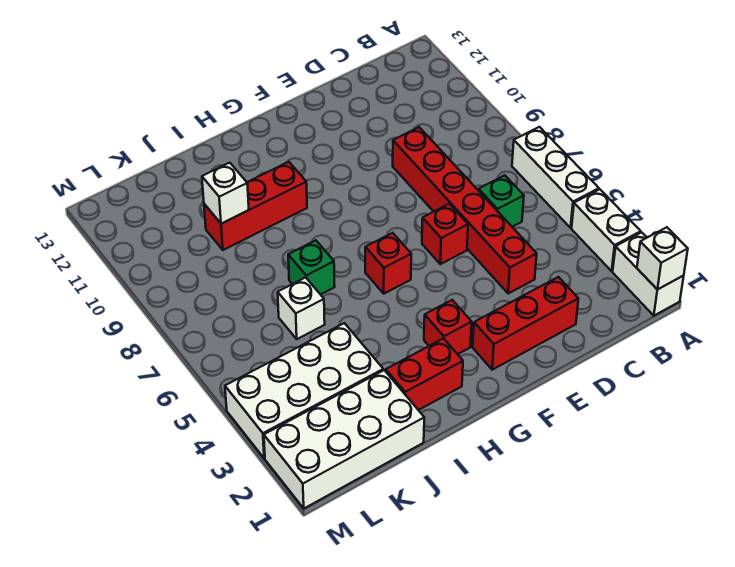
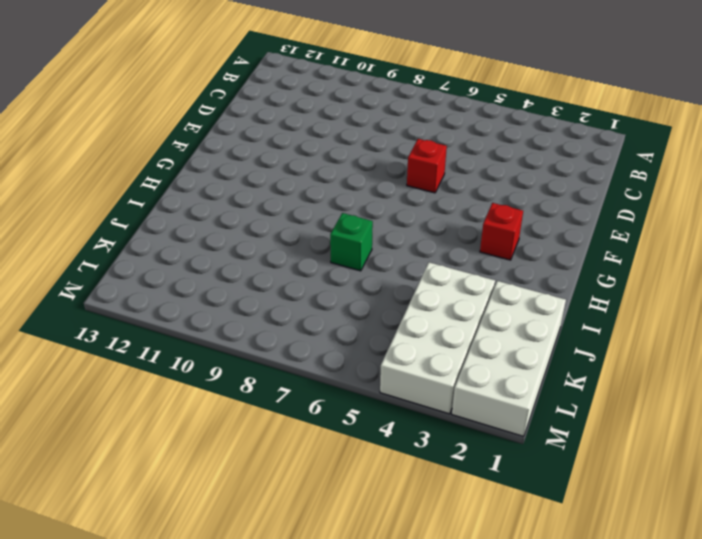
none -> white brick A1:A2 level 1
none -> white brick A3:A4 level 1
none -> white brick A5:A7 level 1

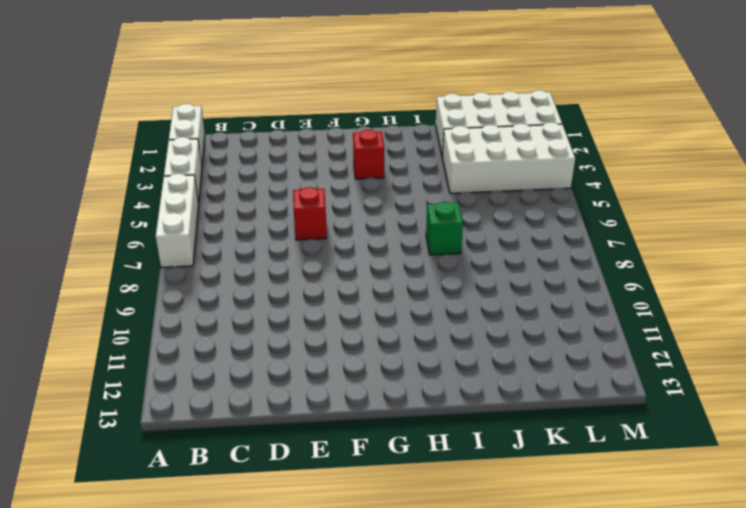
none -> green brick C6 level 1
none -> red brick D2:F2 level 1
none -> red brick D4:D9 level 1

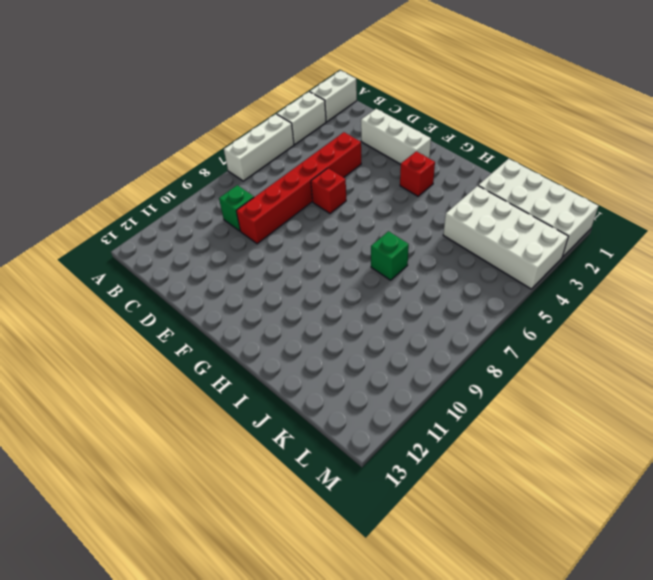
green brick C9 level 1 -> green brick C6 level 1
white brick D2:F2 level 1 -> red brick D2:F2 level 1
none -> red brick G6 level 1
none -> red brick H2:I2 level 1
none -> red brick H10:J10 level 1

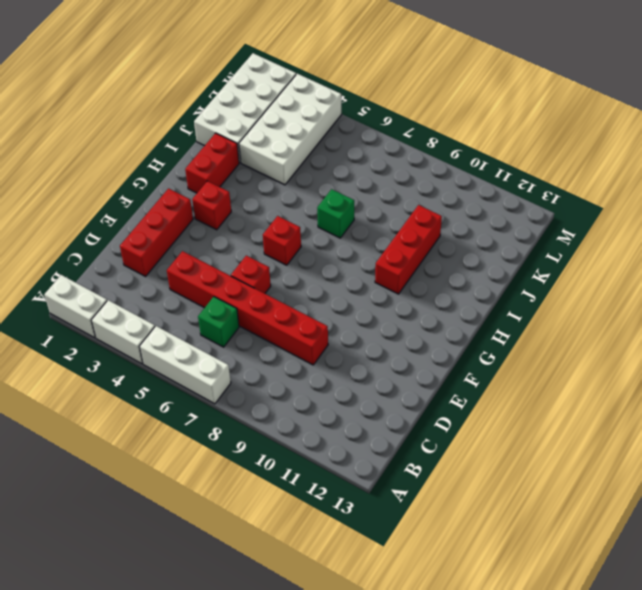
none -> white brick J6 level 1
none -> white brick A1 level 2
none -> white brick J10 level 2

